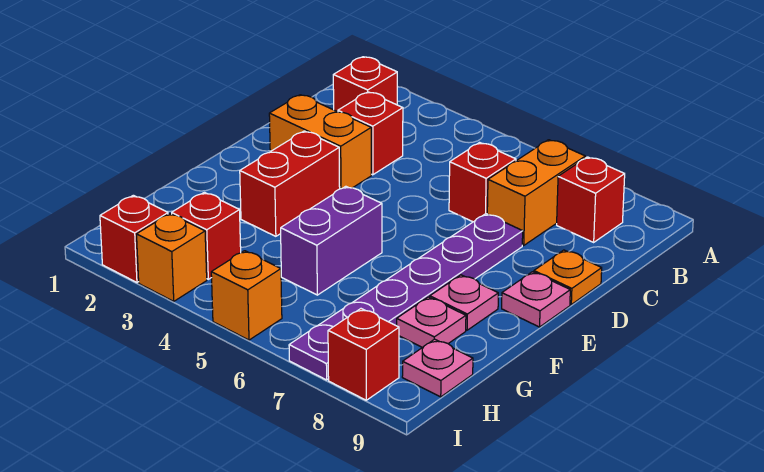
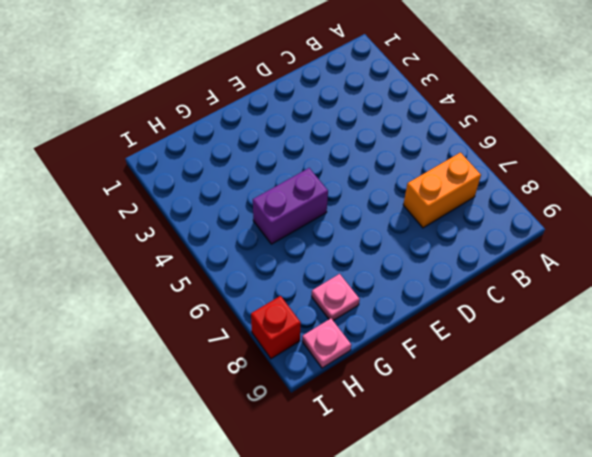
none -> red brick B2 level 1
none -> red brick B8 level 1
none -> red brick C3 level 1

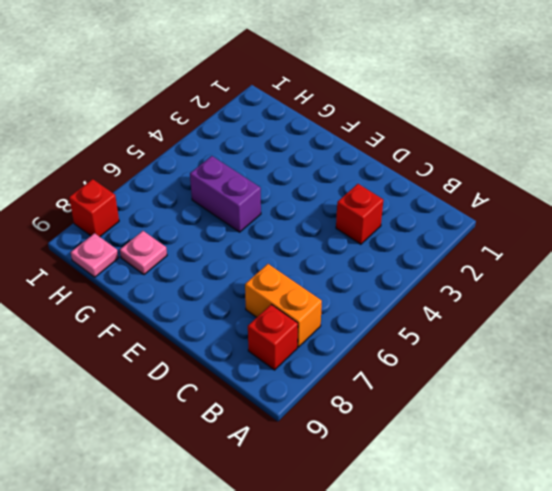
none -> red brick B2 level 1
none -> red brick C6 level 1
none -> orange brick D2:D3 level 1

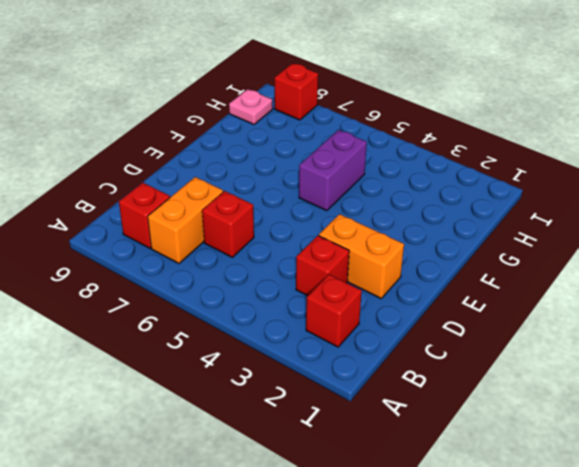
none -> purple plate D7:I7 level 1
none -> orange plate D9 level 1
none -> red brick E3:F3 level 1

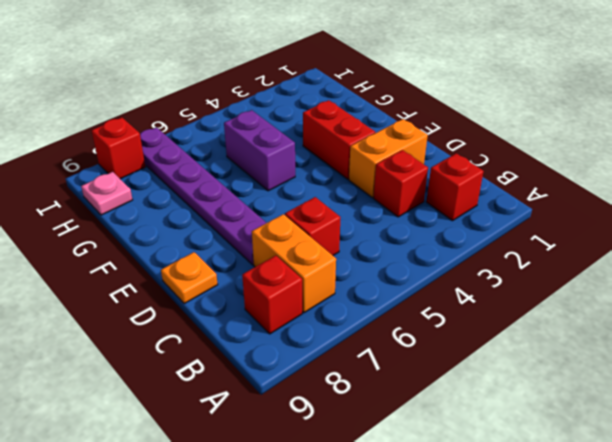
none -> pink plate E9 level 1
none -> pink plate F8 level 1
none -> pink plate G8 level 1

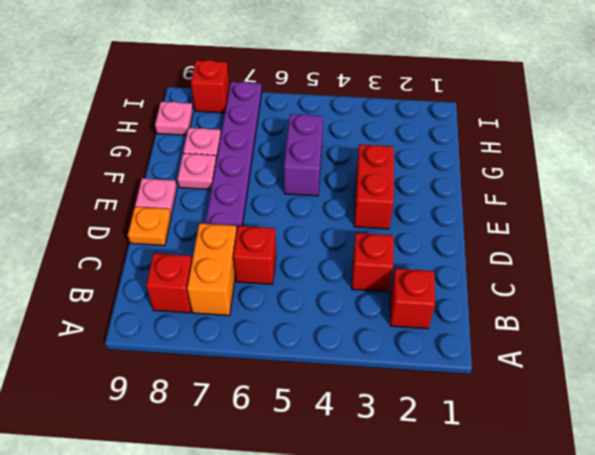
none -> orange brick D2:D3 level 1
none -> red brick H3 level 1
none -> red brick I2 level 1

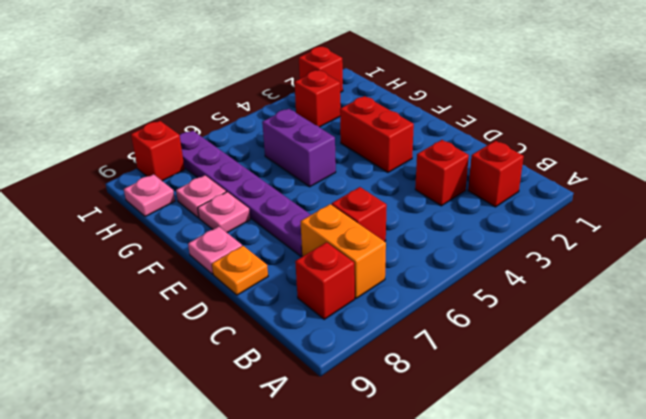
none -> orange brick D2:D3 level 1
none -> orange brick I3 level 1
none -> orange brick I5 level 1

